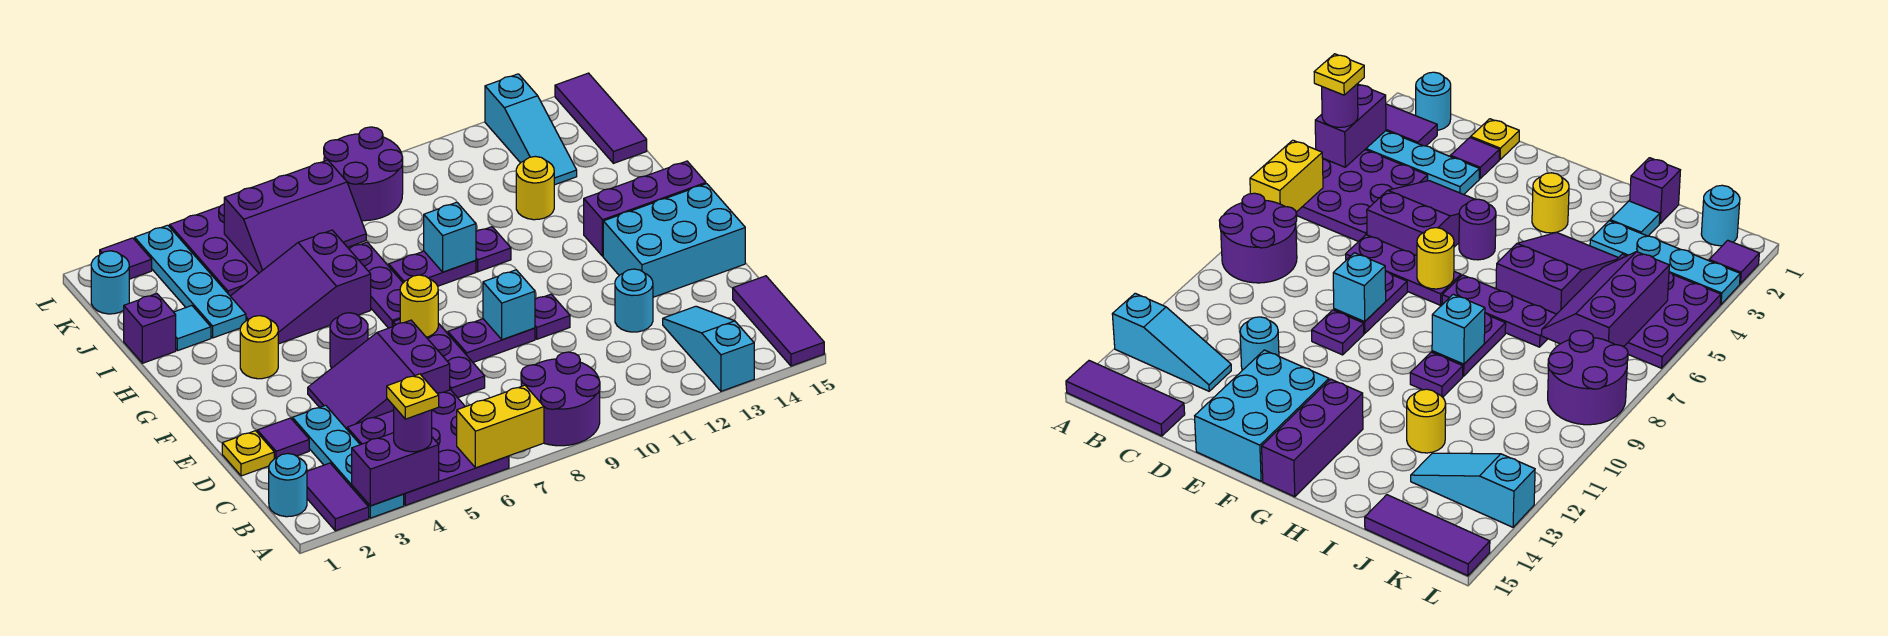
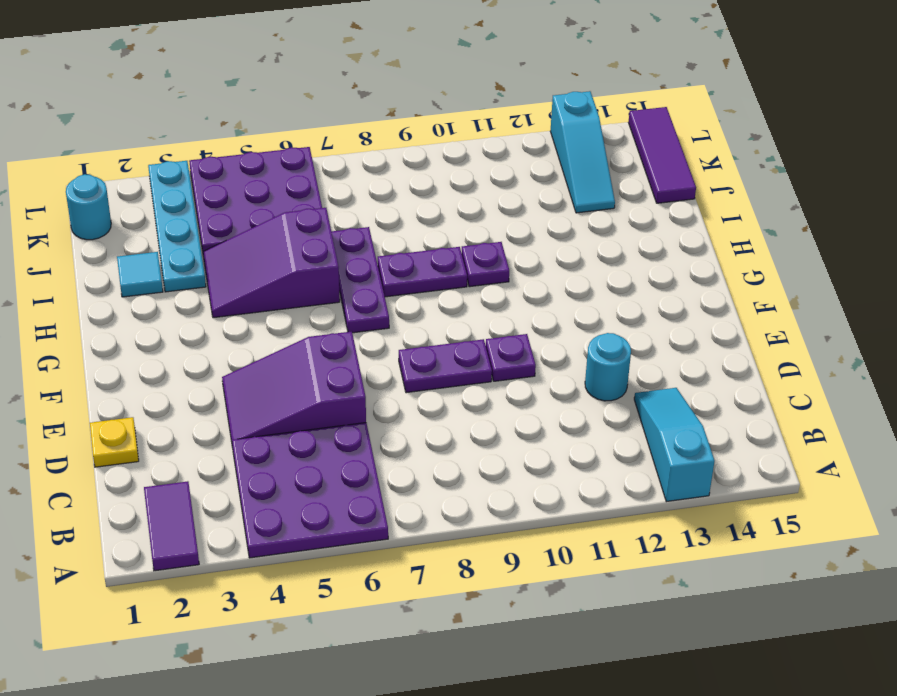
none -> cyan plate A3:D3 level 1
none -> purple round brick A8:B9 level 1
none -> purple tile A15:C15 level 1
none -> cyan round brick B1 level 1

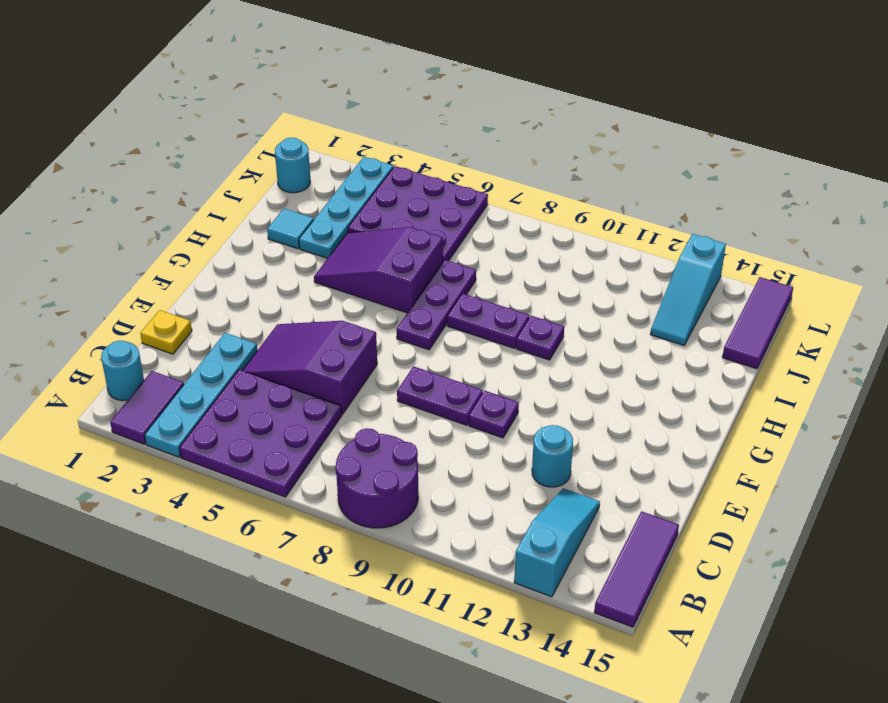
none -> purple tile D2 level 1
none -> purple plate D7:F7 level 1
none -> cyan brick E13:F15 level 1
none -> purple round brick F5 level 1

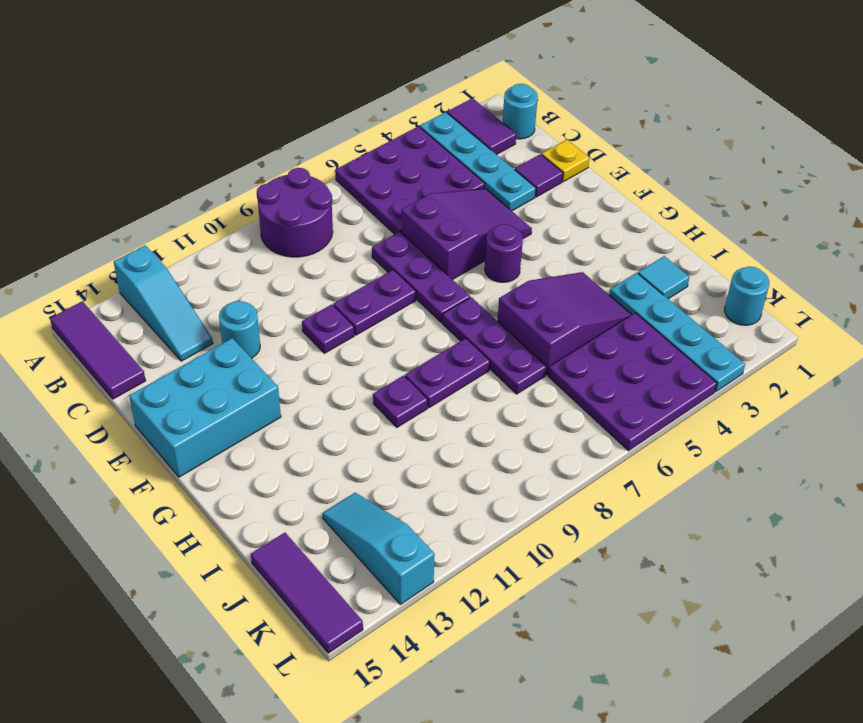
none -> yellow round brick G3 level 1
none -> purple brick G13:G15 level 1
none -> purple brick I1 level 1
none -> yellow round brick I12 level 1

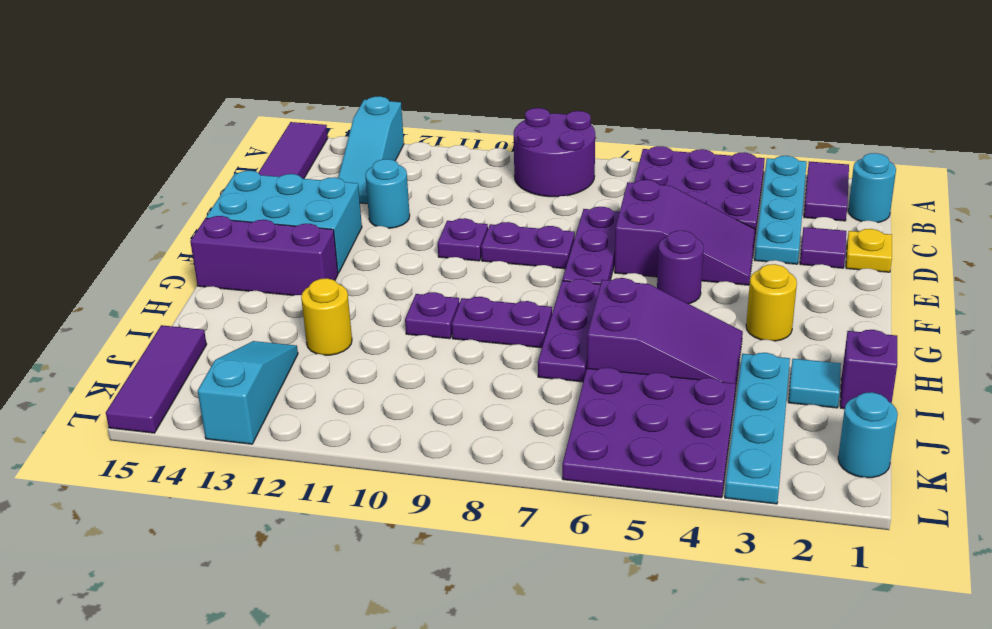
none -> purple round brick K8:L9 level 1
none -> purple tile L2 level 1
none -> purple brick A3:A4 level 2
none -> yellow brick A6:A7 level 2

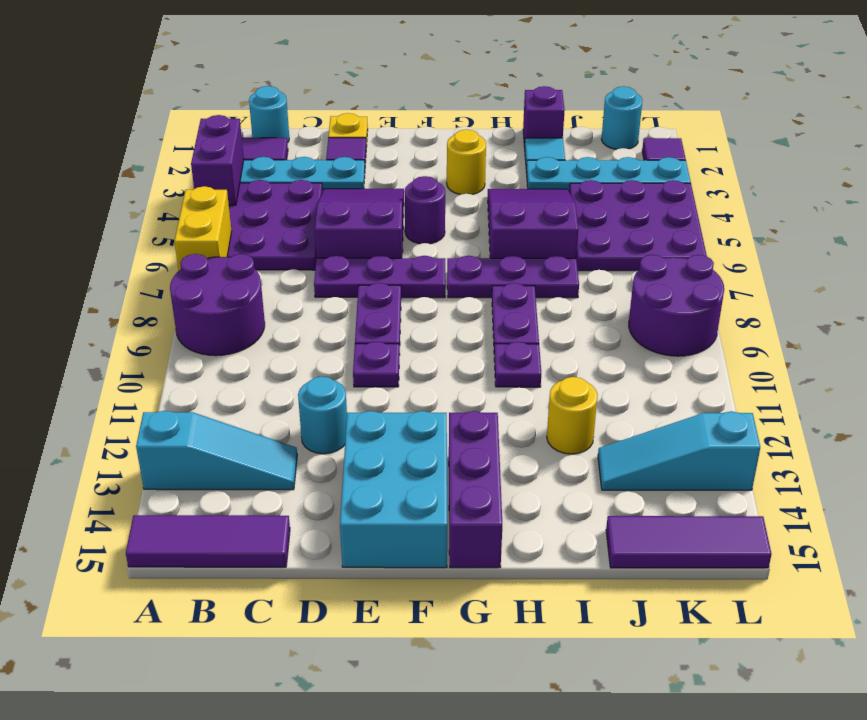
none -> cyan brick E9 level 2
none -> yellow round brick F7 level 2
none -> cyan brick H9 level 2
none -> purple slope J5:K7 level 2 top K

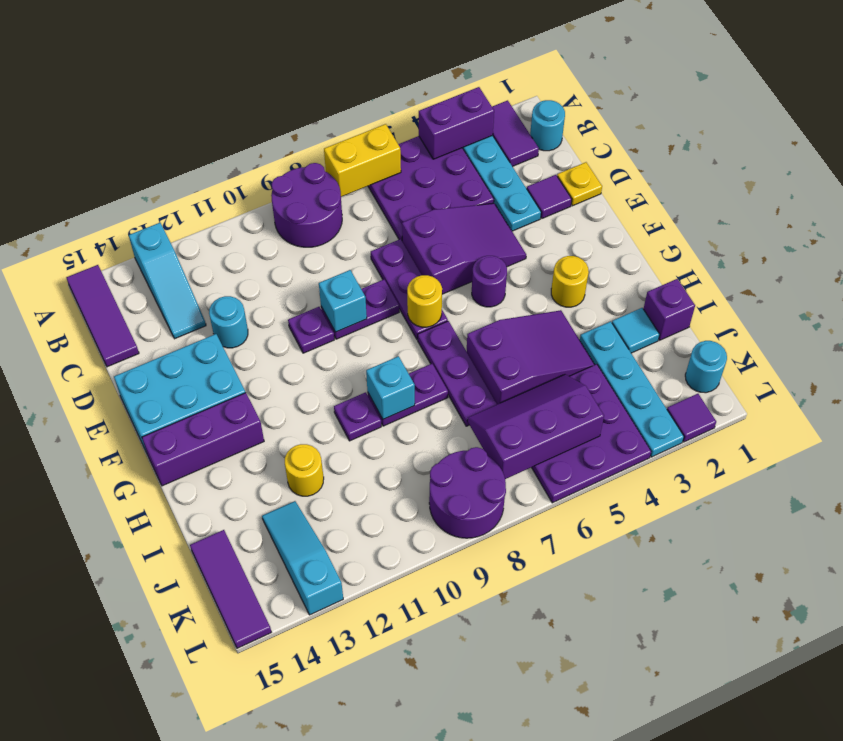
none -> purple round brick A4 level 3
none -> yellow plate A4 level 4

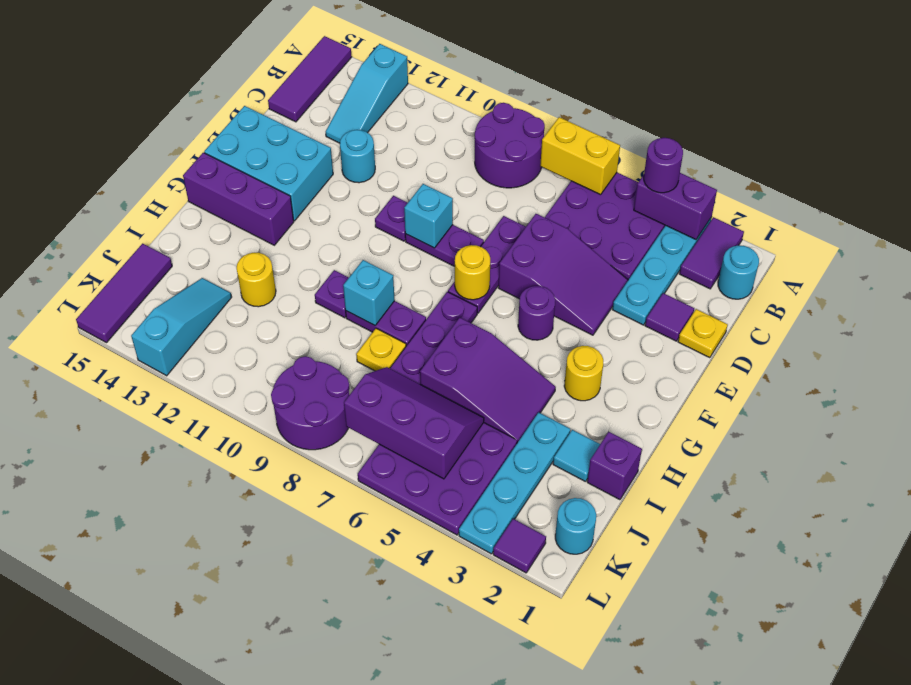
yellow plate I8 level 1 -> yellow plate A4 level 4

